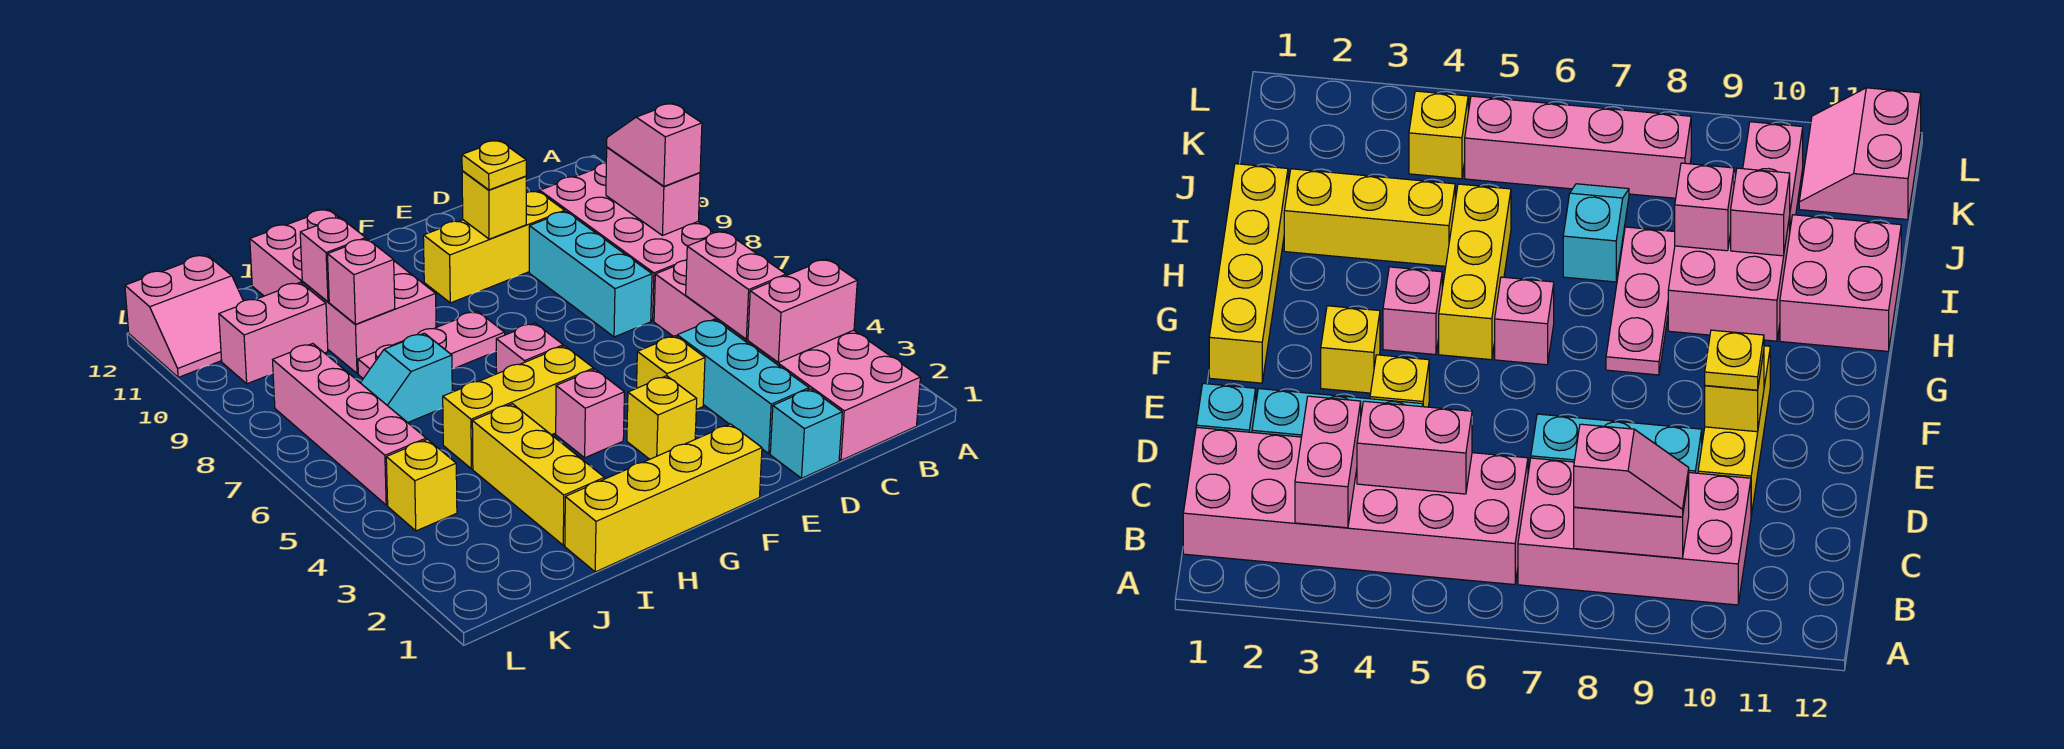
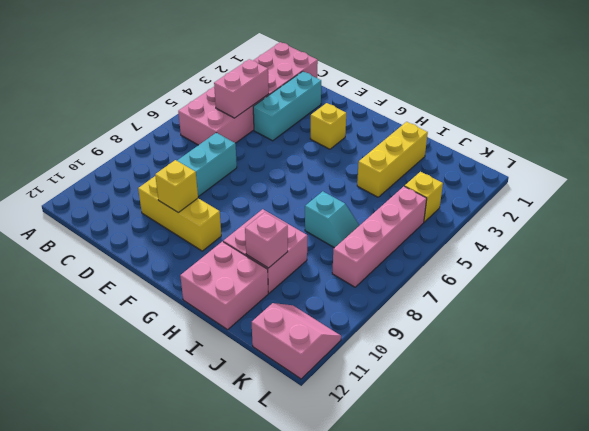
none -> pink brick B7:C10 level 1
none -> cyan brick D1 level 1
none -> yellow brick E4 level 1

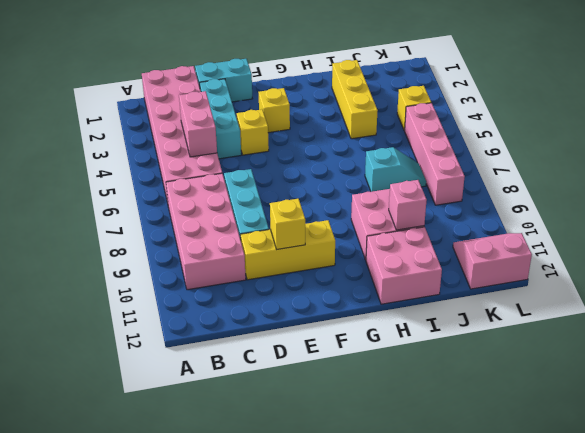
cyan brick D1:E1 level 1 -> cyan brick D1 level 1
none -> yellow brick F1:I1 level 1
none -> pink brick G4 level 1
none -> yellow brick G5:I5 level 1

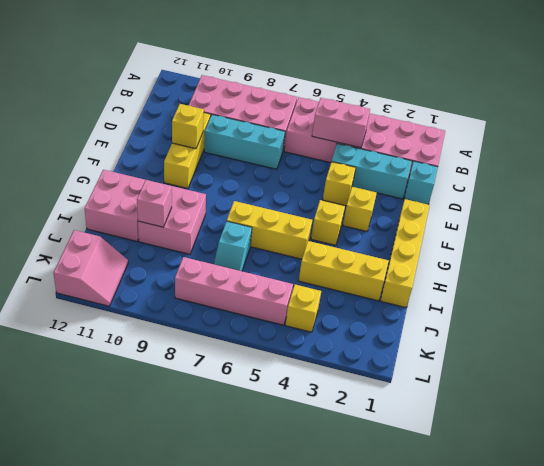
yellow brick G4 level 1 -> pink brick G4 level 1
yellow brick H5:H7 level 1 -> yellow brick G5:I5 level 1
none -> pink brick G6 level 1
none -> pink plate G8:I8 level 1
none -> pink brick J10:K10 level 1

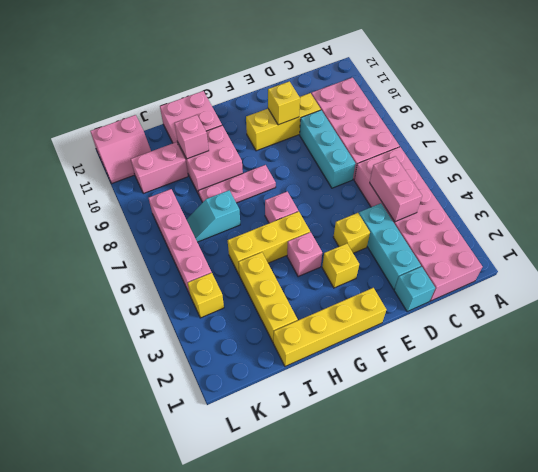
none -> pink brick B3:C3 level 2
none -> pink brick B8:B9 level 2
none -> pink brick I9 level 2

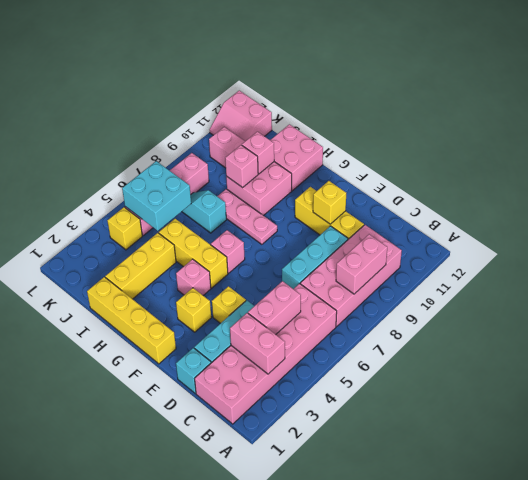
cyan brick J5:K6 level 2 -> none
none -> pink slope B8:B9 level 3 top 8
none -> yellow plate E10 level 3

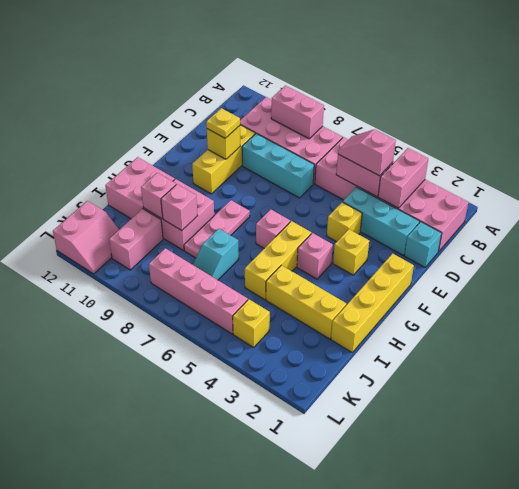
pink slope C4:C5 level 3 top 4 -> pink slope B8:B9 level 3 top 8

